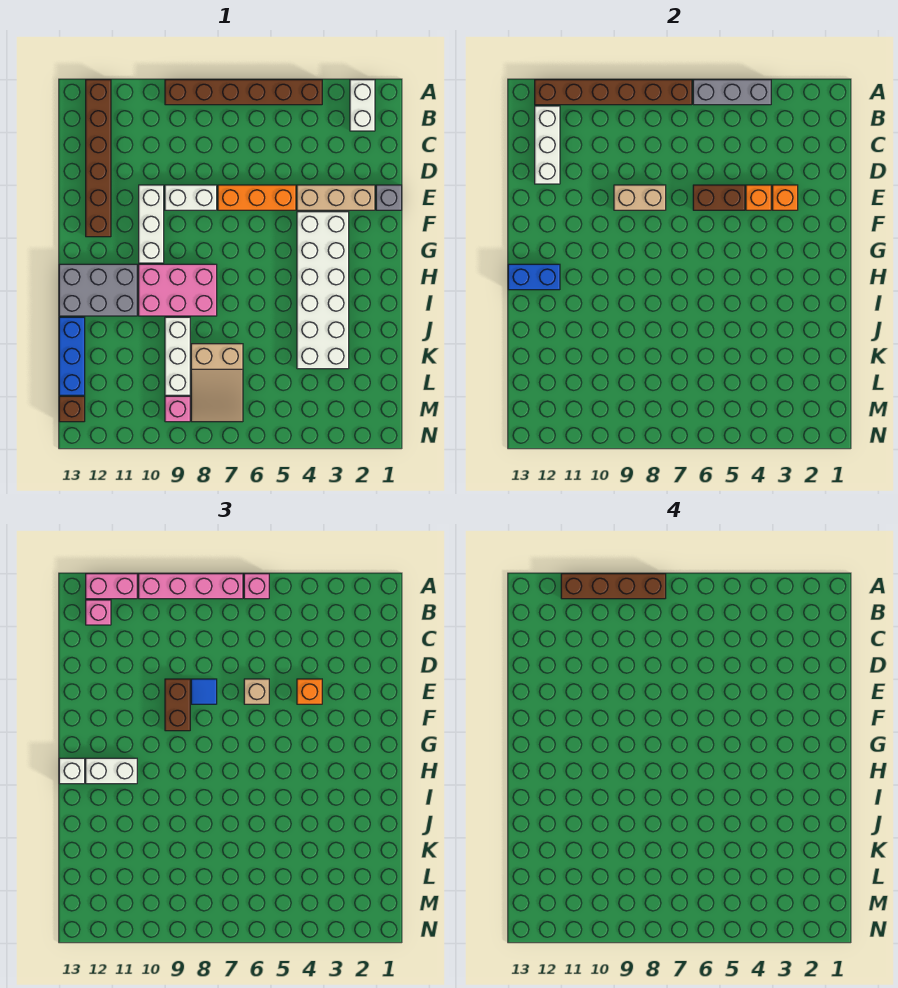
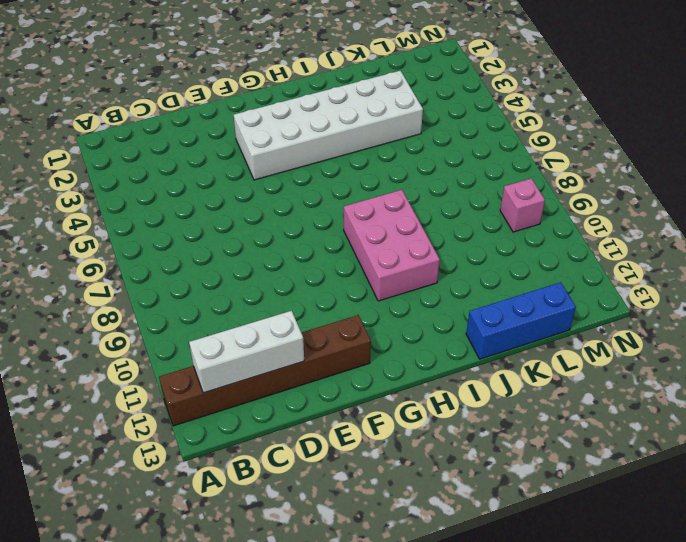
none -> white brick A2:B2 level 1
none -> brown brick A4:A9 level 1
none -> grey brick E1 level 1
none -> tan brick E2:E4 level 1

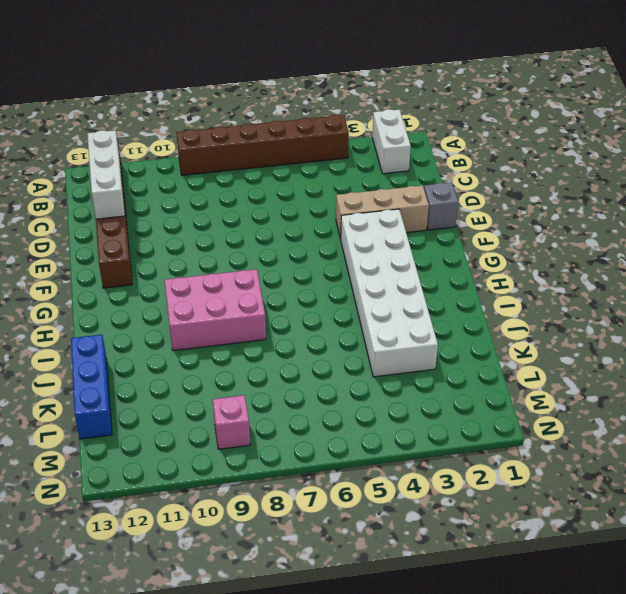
none -> orange brick E5:E7 level 1
none -> white brick E8:E9 level 1
none -> white brick E10:G10 level 1
none -> grey brick H11:I13 level 1

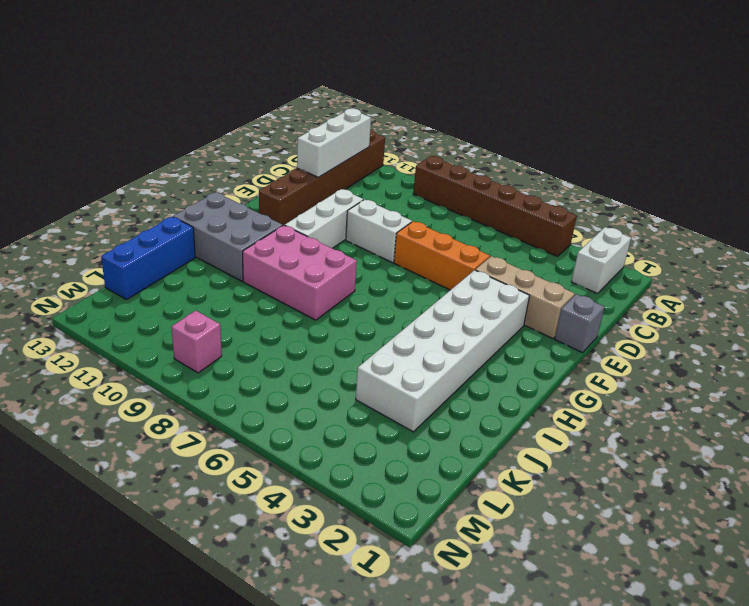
none -> white brick J9:L9 level 1
none -> tan slope K7:M8 level 1 top K
none -> brown brick M13 level 1
none -> grey brick A4:A6 level 2

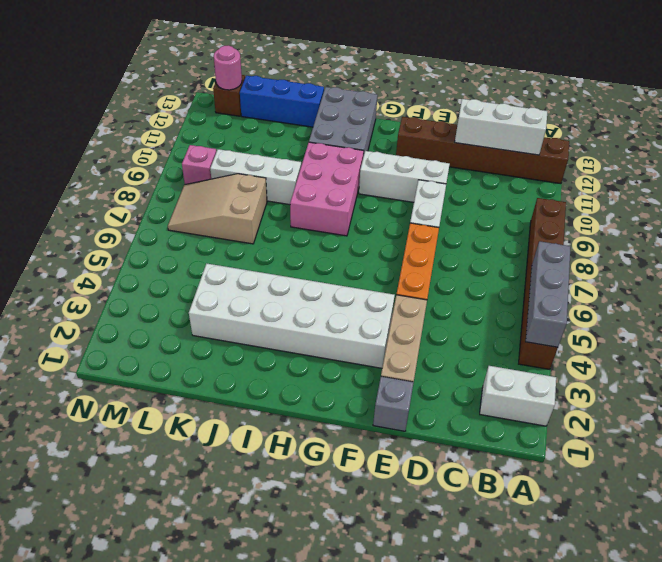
pink round brick M13 level 2 -> none
none -> brown brick A7:A12 level 2
none -> orange brick E3 level 2
none -> orange brick E4 level 2
none -> brown brick E5:E6 level 2

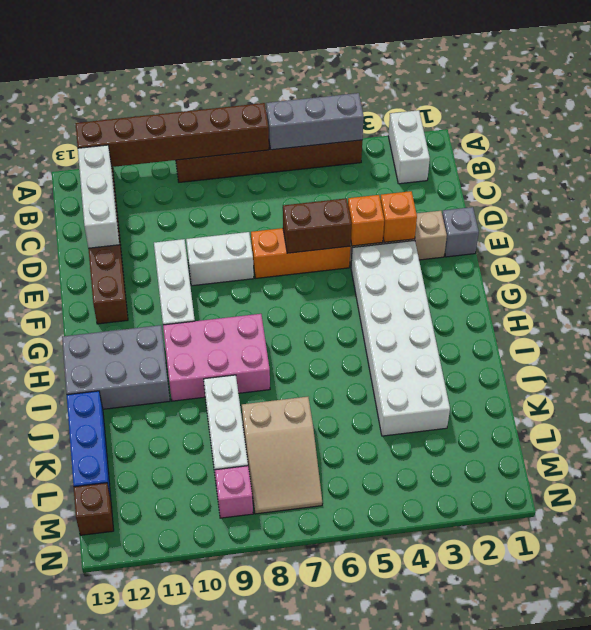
none -> tan brick E8:E9 level 2
none -> blue brick H12:H13 level 2
none -> pink brick A6 level 3
none -> pink brick A7:A10 level 3

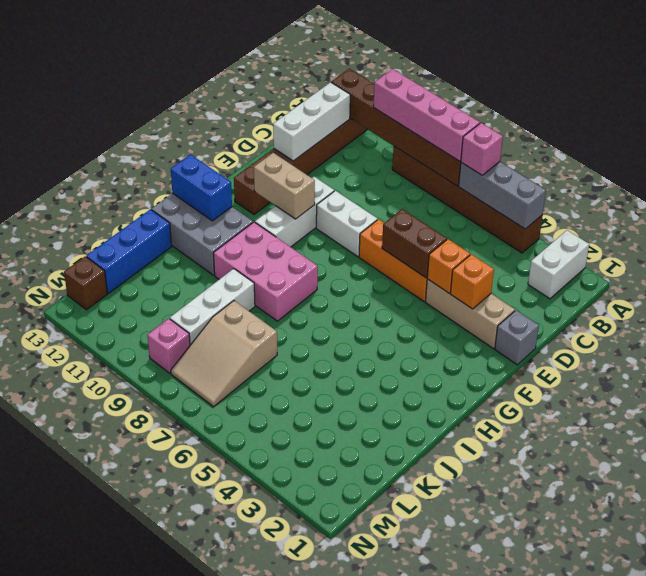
tan brick F10:F11 level 2 -> tan brick E8:E9 level 2
none -> white brick F3:K4 level 1
none -> pink brick A11:A12 level 3
none -> pink brick B12 level 3
none -> orange brick E4 level 3

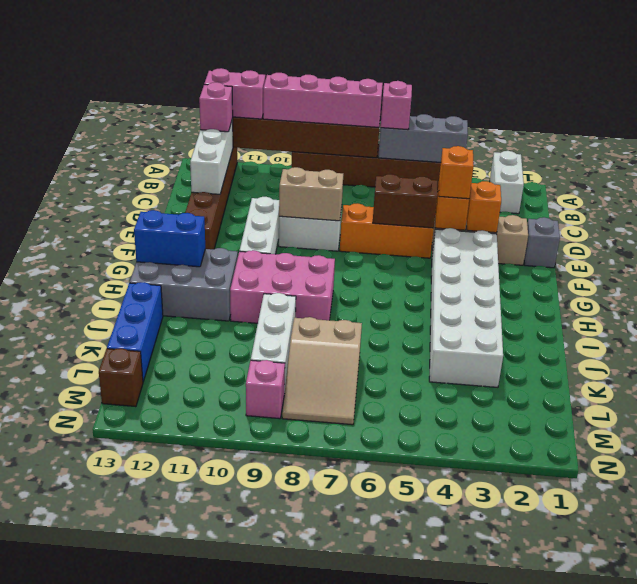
none -> tan brick E6 level 3
none -> blue tile E8 level 3
none -> brown brick E9:F9 level 3
none -> white brick H11:H12 level 3

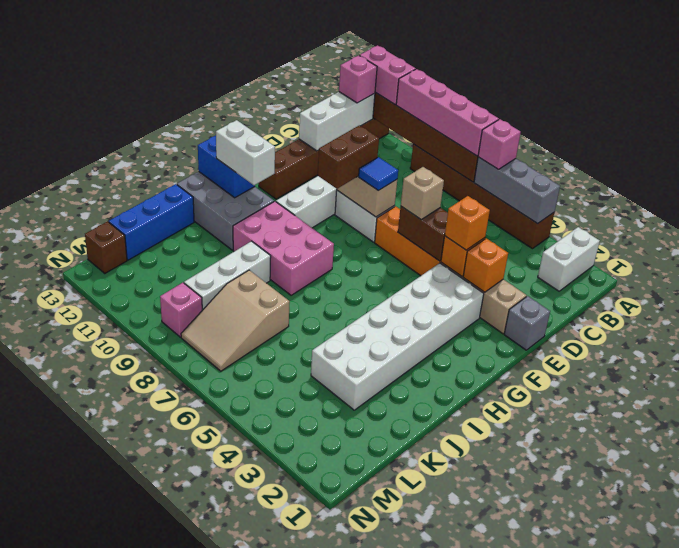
none -> white brick H13 level 3
none -> brown brick A8:A11 level 4

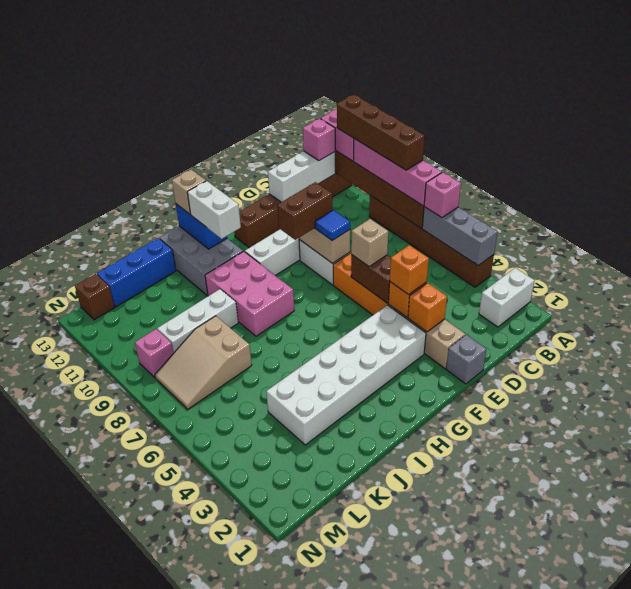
tan brick H13 level 3 -> white brick H13 level 3

